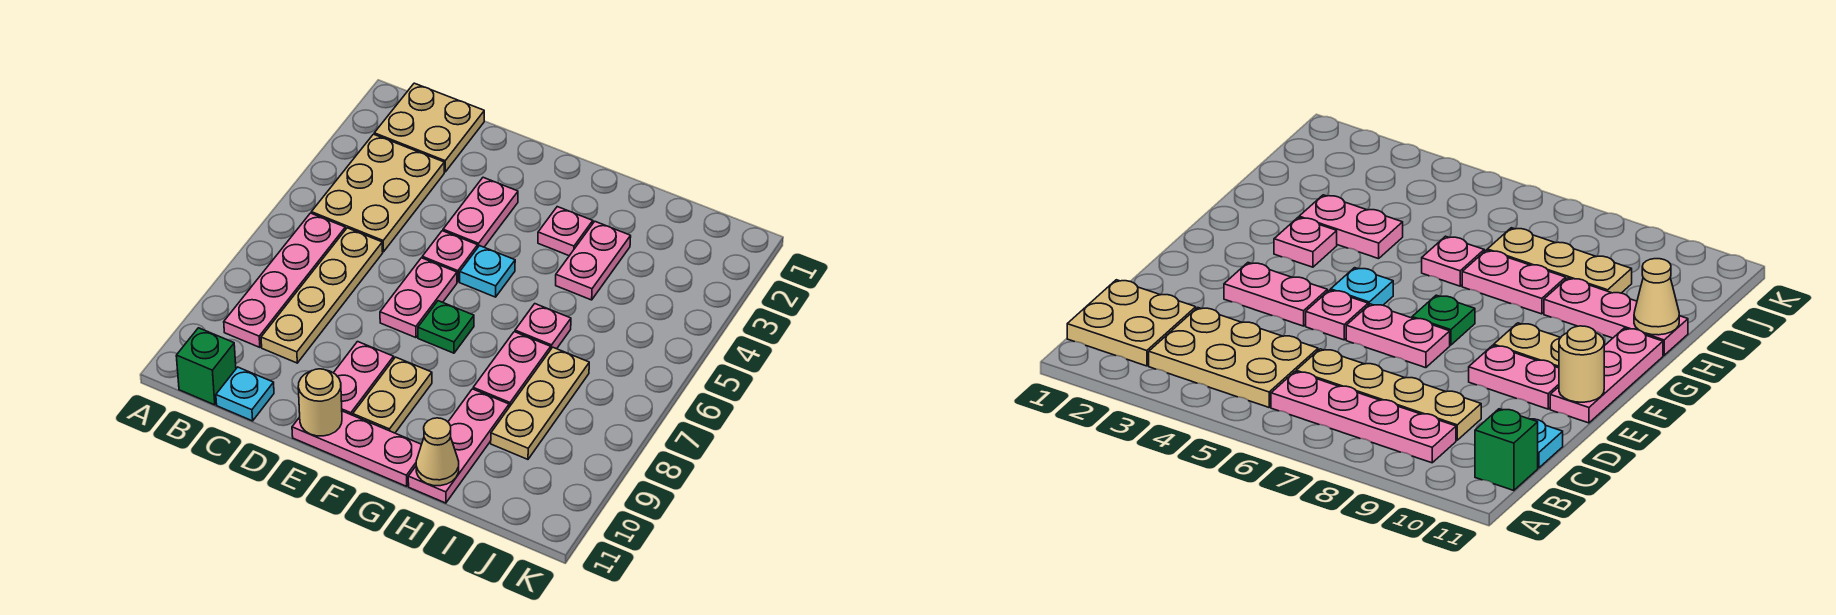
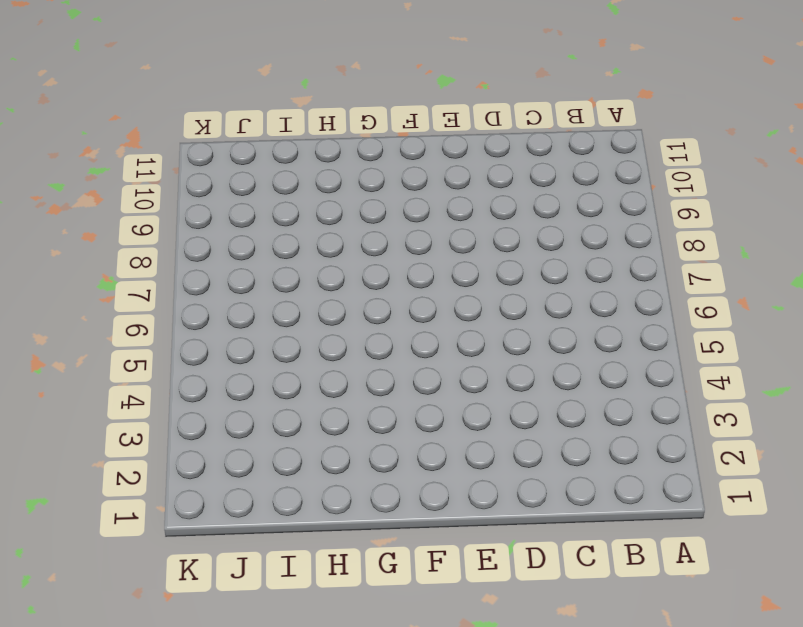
none -> tan plate B1:C2 level 1
none -> tan plate B3:C5 level 1
none -> pink plate B6:B9 level 1

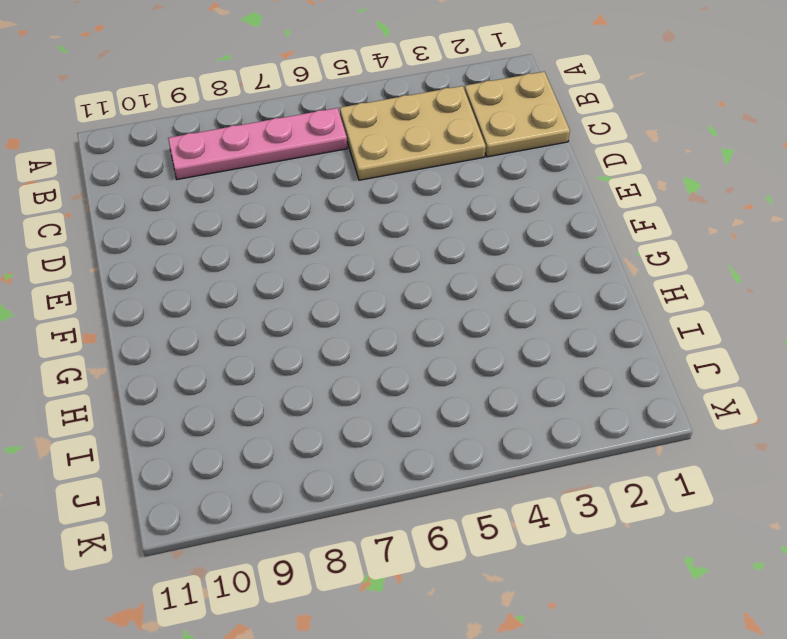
none -> green brick B11 level 1
none -> tan plate C6:C9 level 1
none -> cyan plate C11 level 1

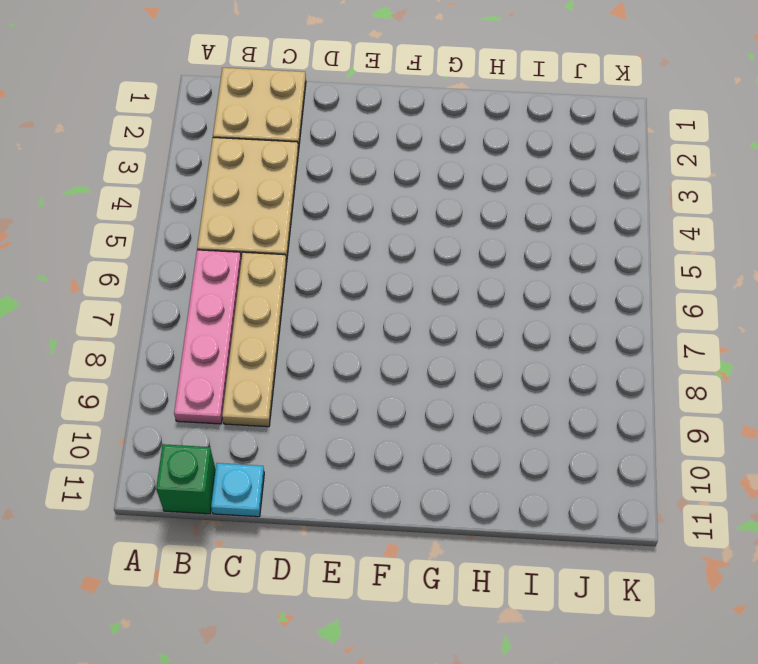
none -> pink plate E3:E4 level 1
none -> pink plate E5 level 1
none -> pink plate E6:E7 level 1

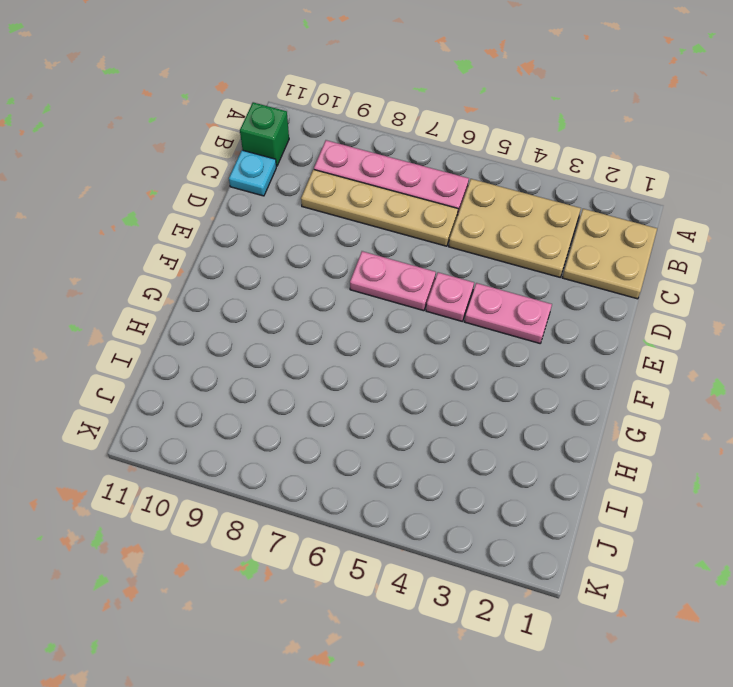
none -> pink plate E9:E10 level 1
none -> pink plate E11:G11 level 1
none -> cyan plate F5 level 1

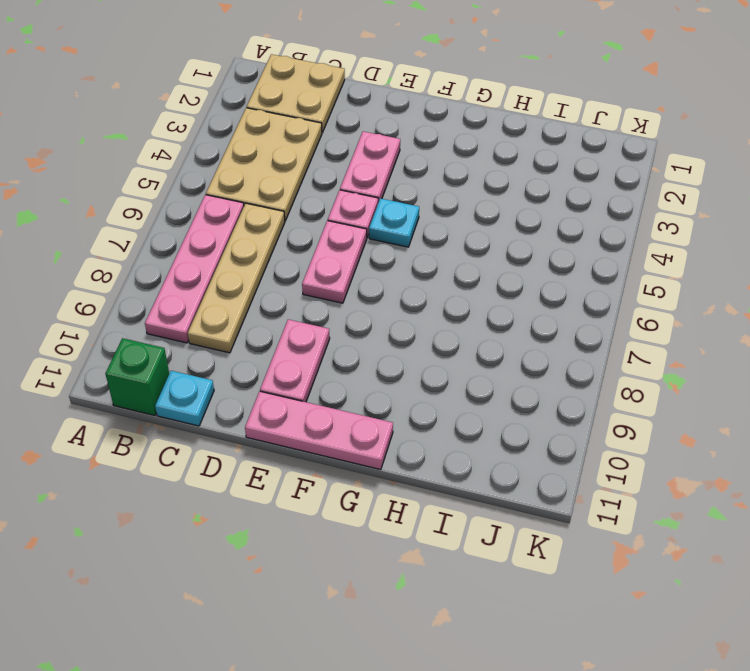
none -> green plate F7 level 1
none -> tan plate F9:F10 level 1
none -> pink plate G3 level 1

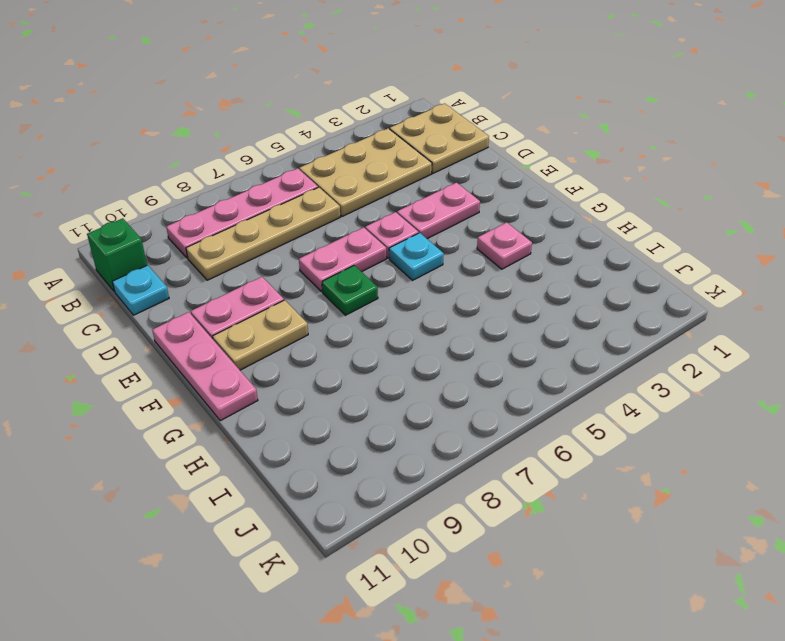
none -> pink plate H3:H4 level 1
none -> pink plate H6 level 1
none -> pink plate H7:H8 level 1

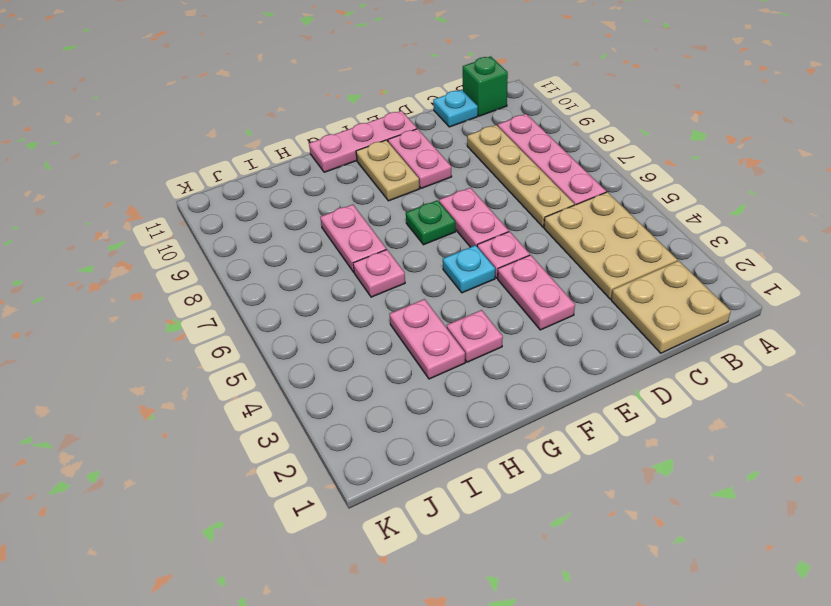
none -> pink plate H9:H11 level 1
none -> tan plate I7:I9 level 1
none -> tan round brick E11 level 2

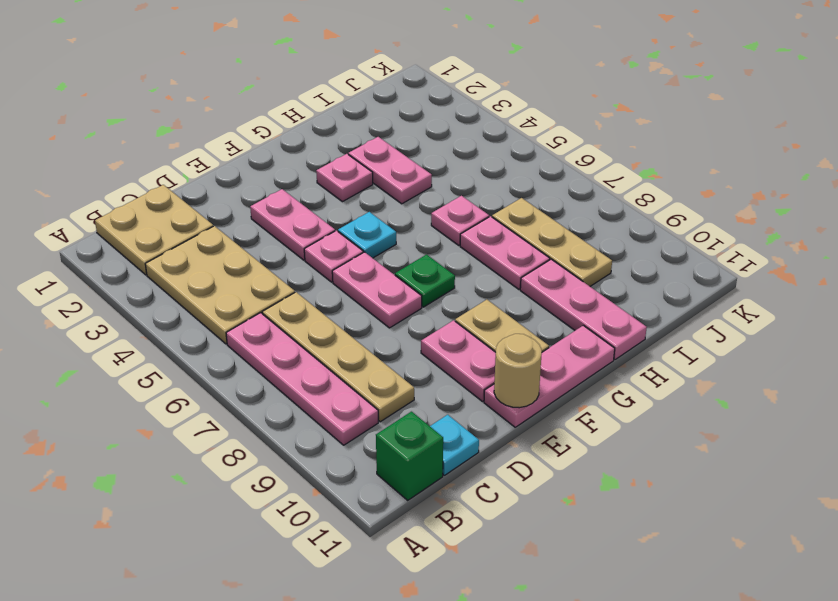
none -> tan cone H11 level 2

